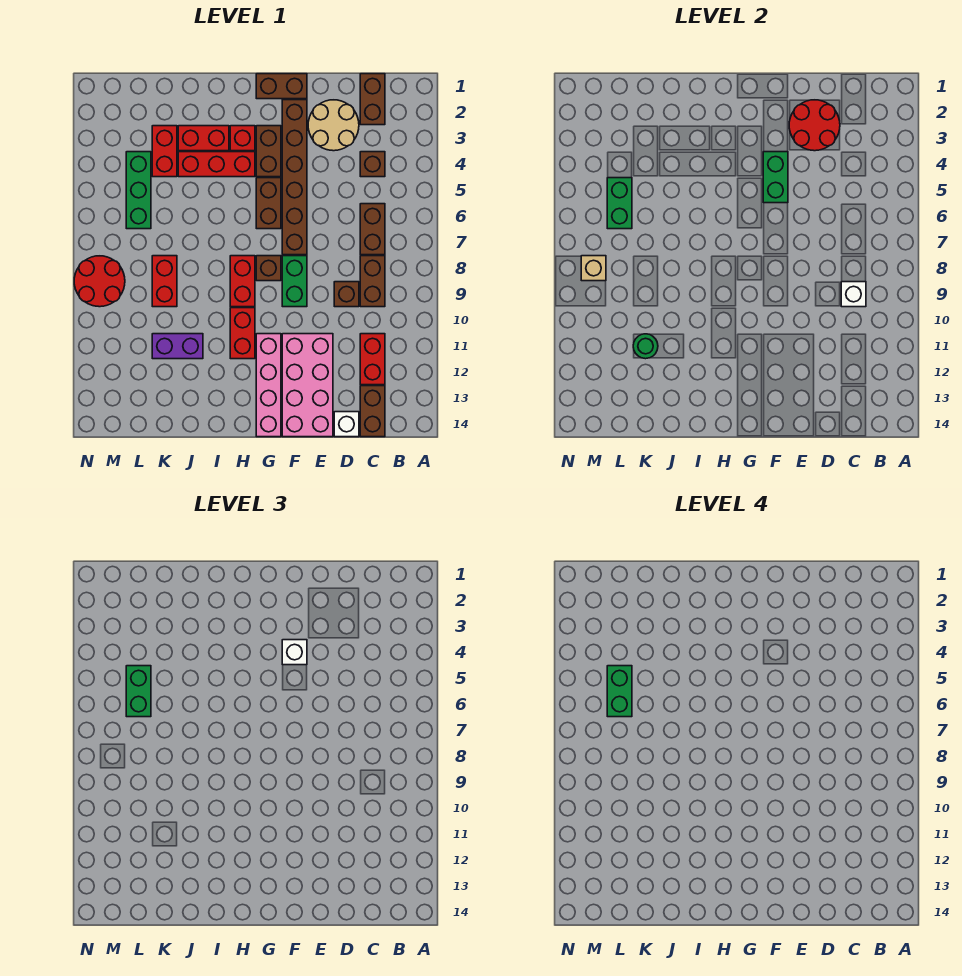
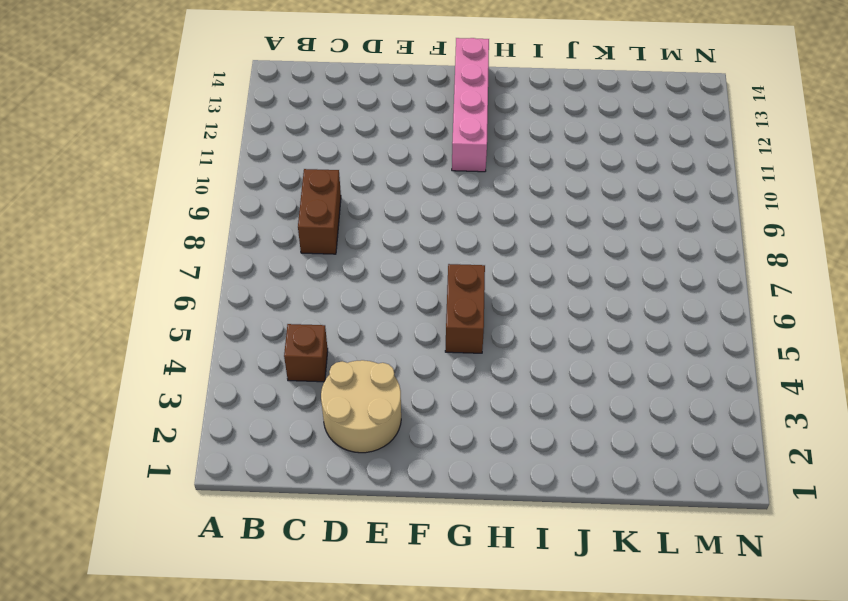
none -> brown brick C1:C2 level 1
none -> brown brick C6:C7 level 1
none -> red brick C11:C12 level 1
none -> brown brick C13:C14 level 1

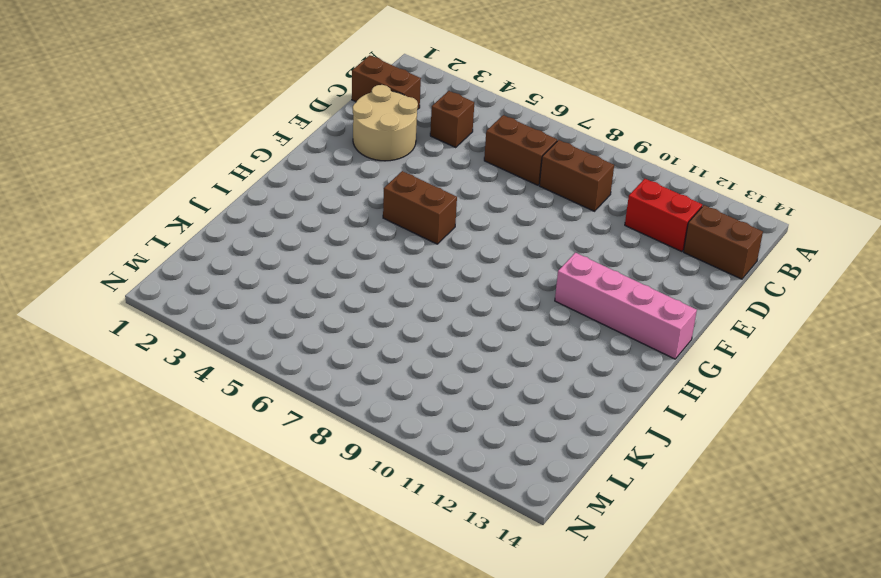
none -> brown brick D9 level 1
none -> white brick D14 level 1
none -> pink brick E11:F14 level 1
none -> brown brick F1:G1 level 1

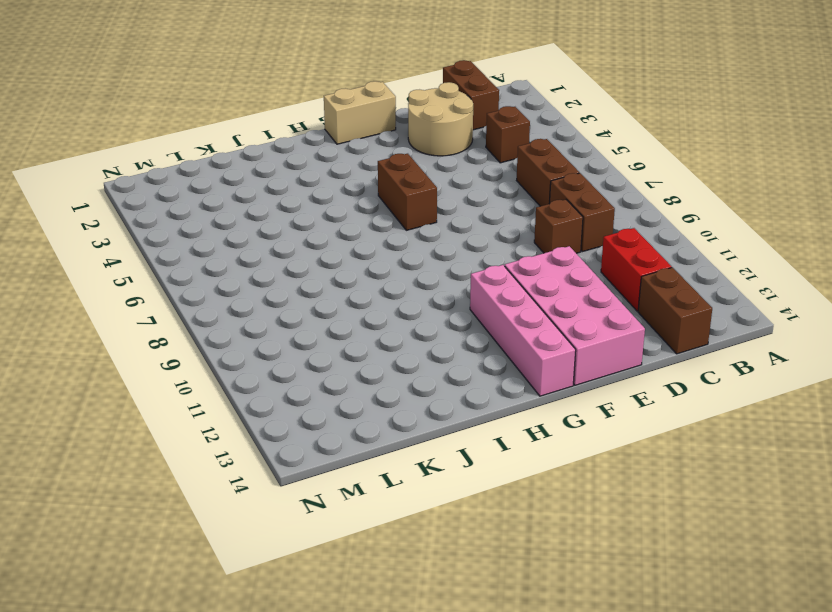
tan brick F1:G1 level 1 -> brown brick F1:G1 level 1
none -> white brick D14 level 1
none -> brown brick F2:F7 level 1
none -> green brick F8:F9 level 1
none -> brown brick G3:G4 level 1

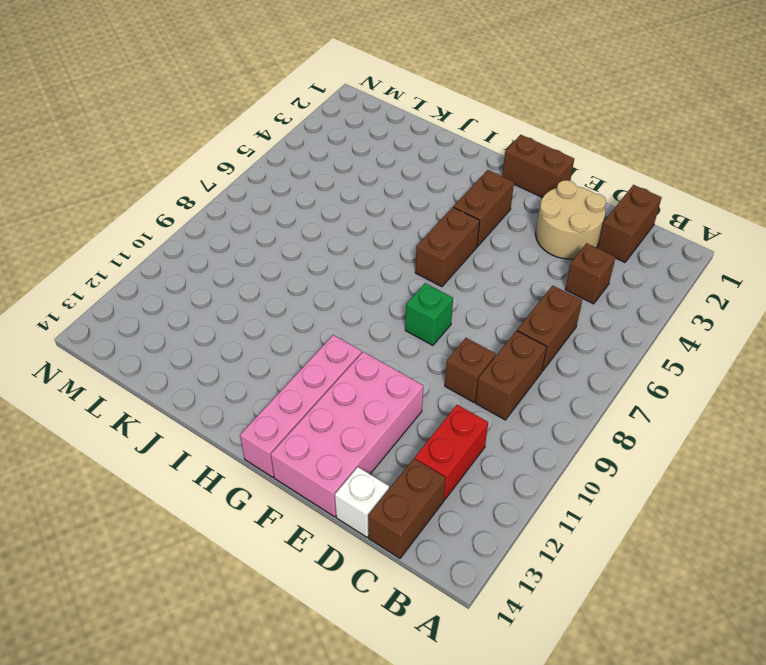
green brick F8 level 1 -> green brick F8:F9 level 1
none -> brown brick F2:F7 level 1
none -> brown brick G8 level 1
none -> red brick H3 level 1
none -> red brick H4:J4 level 1

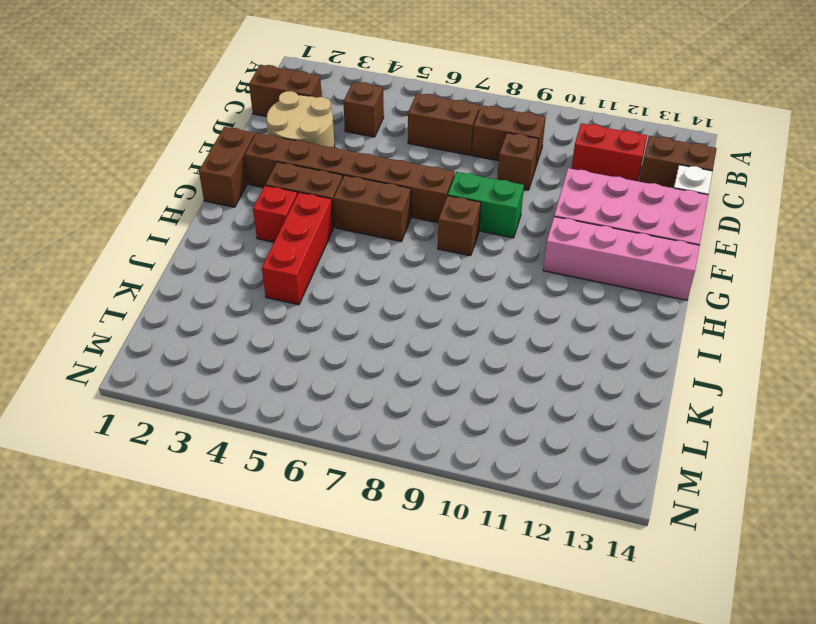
none -> red brick H8:H9 level 1
none -> red brick H10:H11 level 1
none -> red brick I3:J3 level 1
none -> purple brick J11:K11 level 1

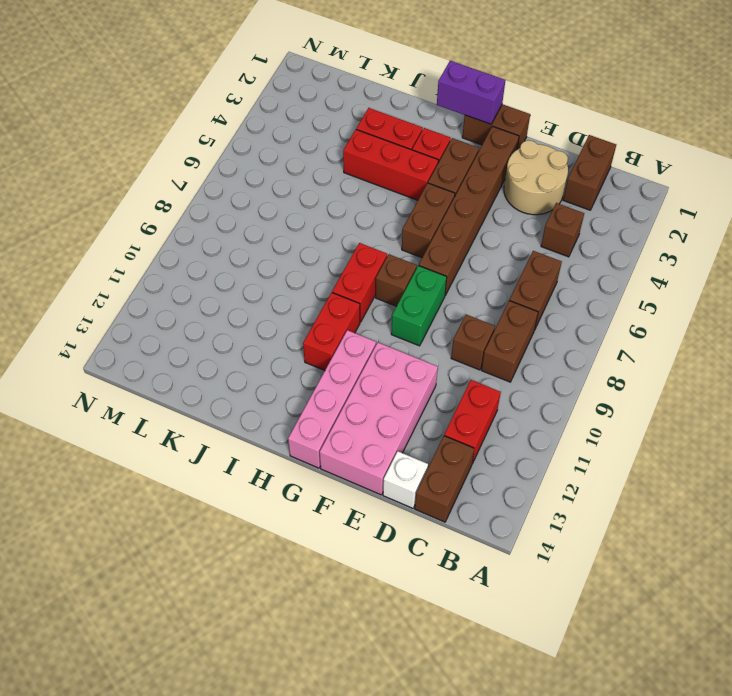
purple brick G1:H1 level 2 -> purple brick J11:K11 level 1
none -> red brick K3:K4 level 1
none -> red brick K8:K9 level 1
none -> green brick L4:L6 level 1
none -> red round brick M8:N9 level 1

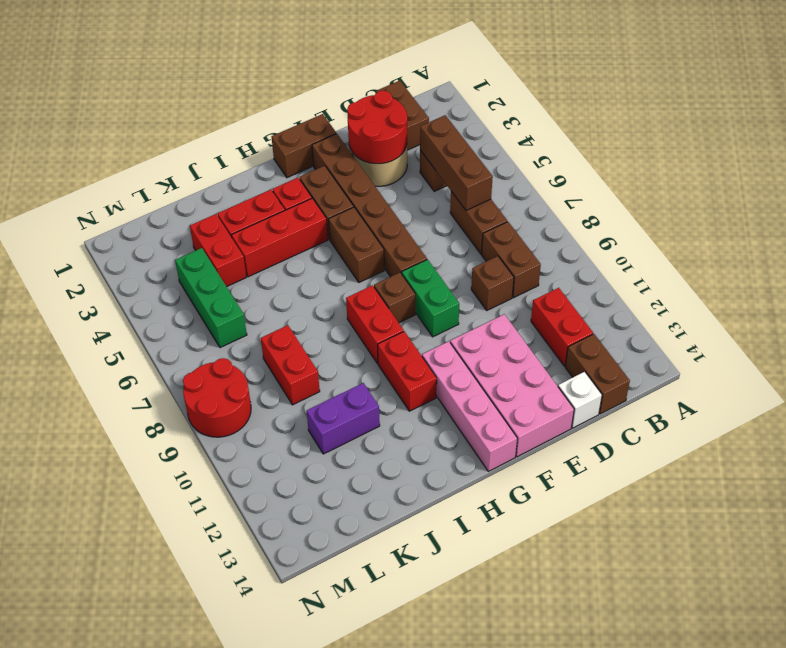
brown brick C4:C6 level 2 -> none
none -> white brick C9 level 2
none -> green brick F4:F5 level 2
none -> green round brick K11 level 2
none -> green brick L5:L6 level 2

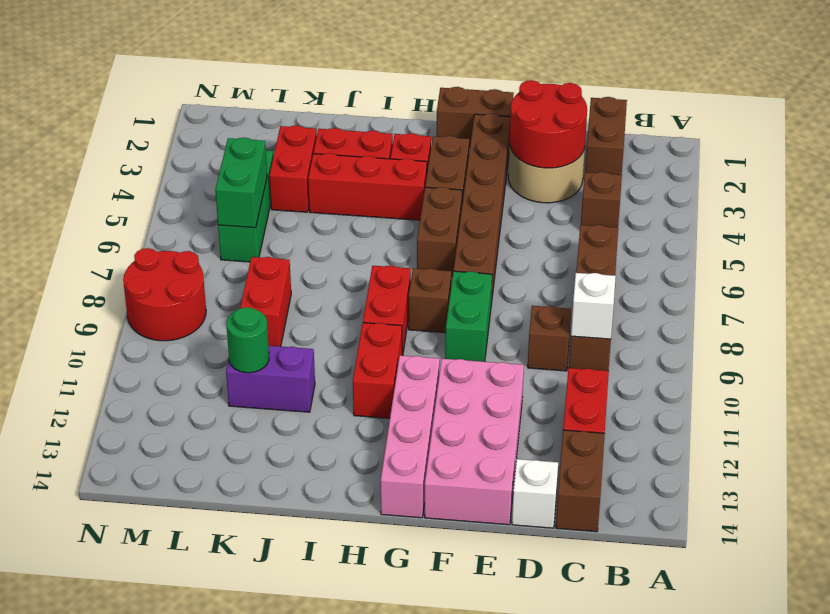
none -> green brick F4:F5 level 2
none -> tan brick M8 level 2
none -> white brick F4 level 3
none -> green brick L5:L6 level 3

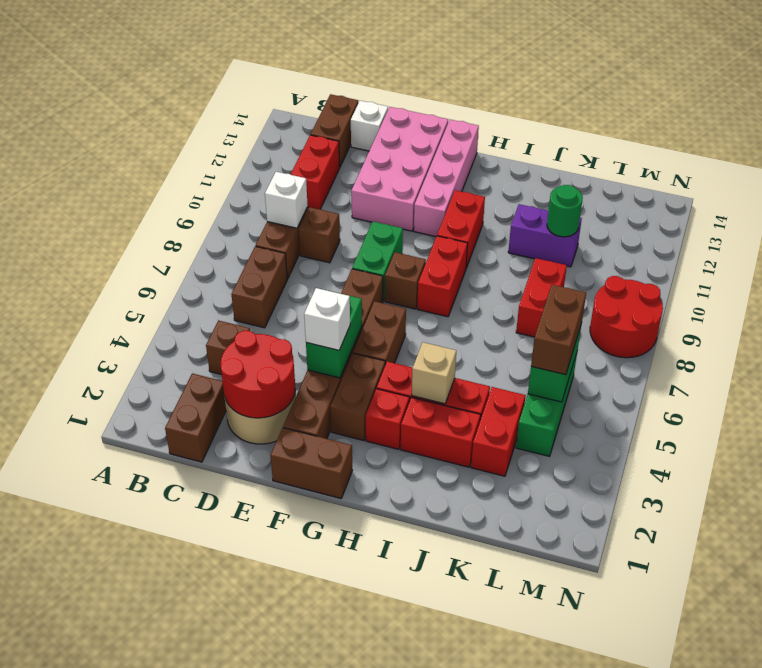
tan brick I4 level 2 -> tan brick M8 level 2
brown brick L5:L6 level 3 -> green brick L5:L6 level 3
none -> green brick L5:L6 level 4

